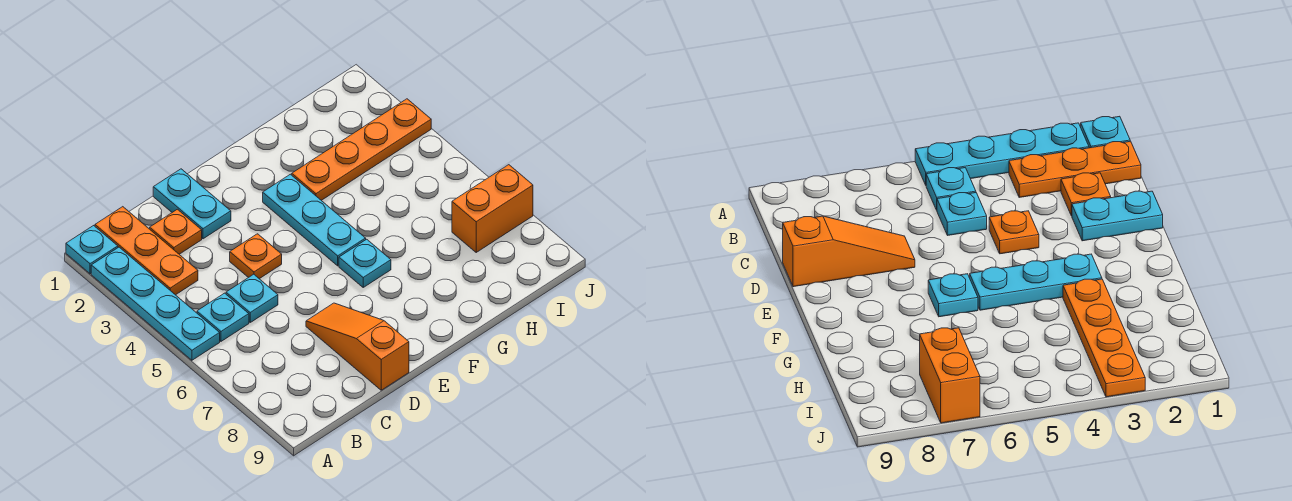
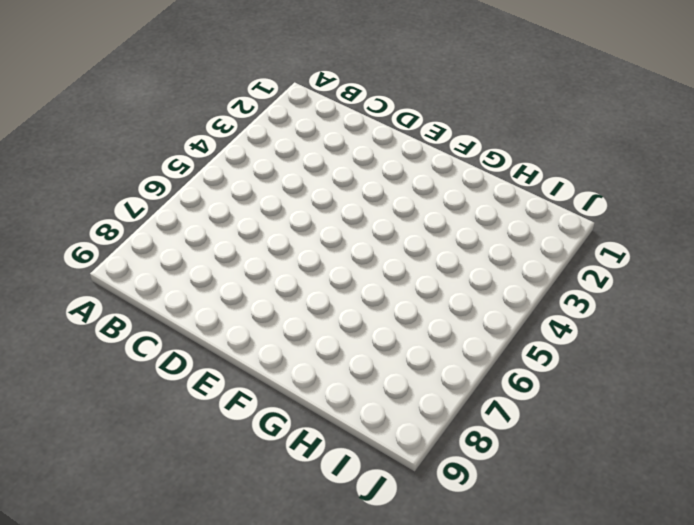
none -> cyan plate A1 level 1
none -> cyan plate A2:A5 level 1
none -> orange plate B1:B3 level 1

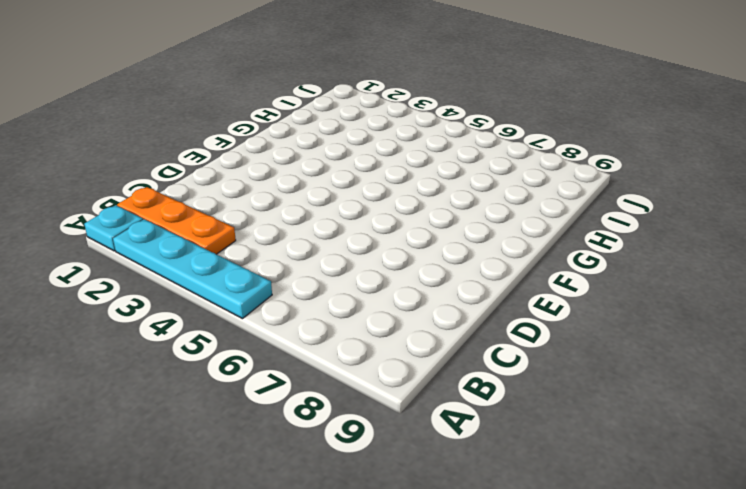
none -> cyan plate B5 level 1
none -> orange plate C2 level 1
none -> cyan plate C5 level 1

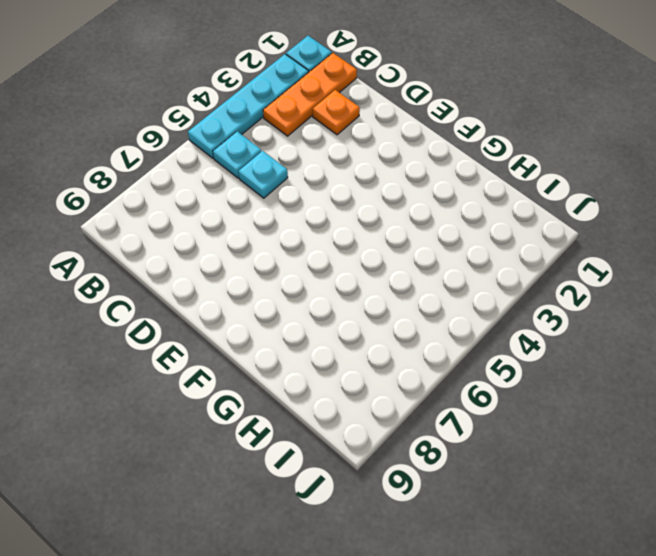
none -> cyan plate D1:D2 level 1
none -> orange plate D4 level 1
none -> orange slope D7:D9 level 1 top 9

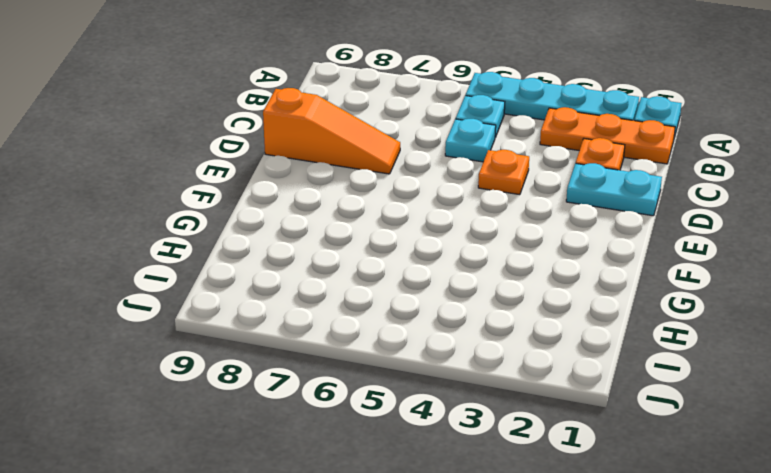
none -> cyan plate F3:F5 level 1
none -> cyan plate F6 level 1
none -> orange plate G3:J3 level 1

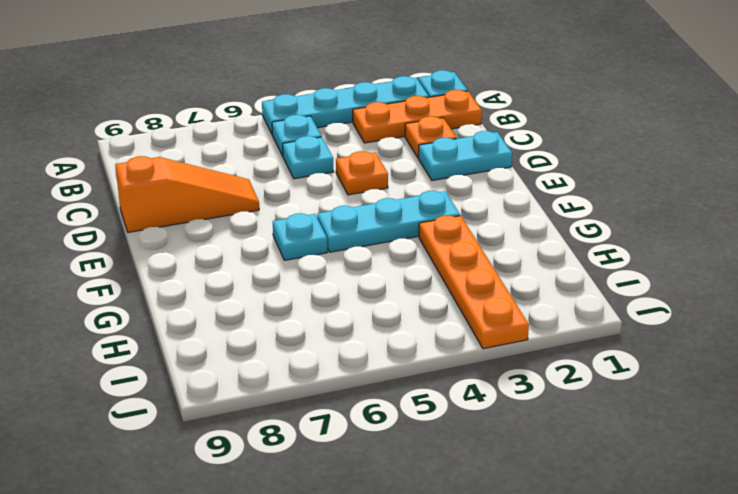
none -> orange brick I7:J7 level 1

